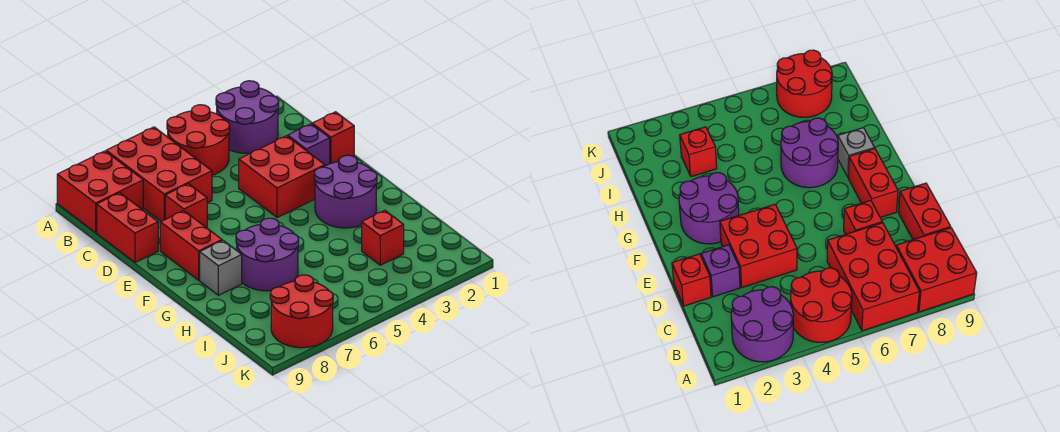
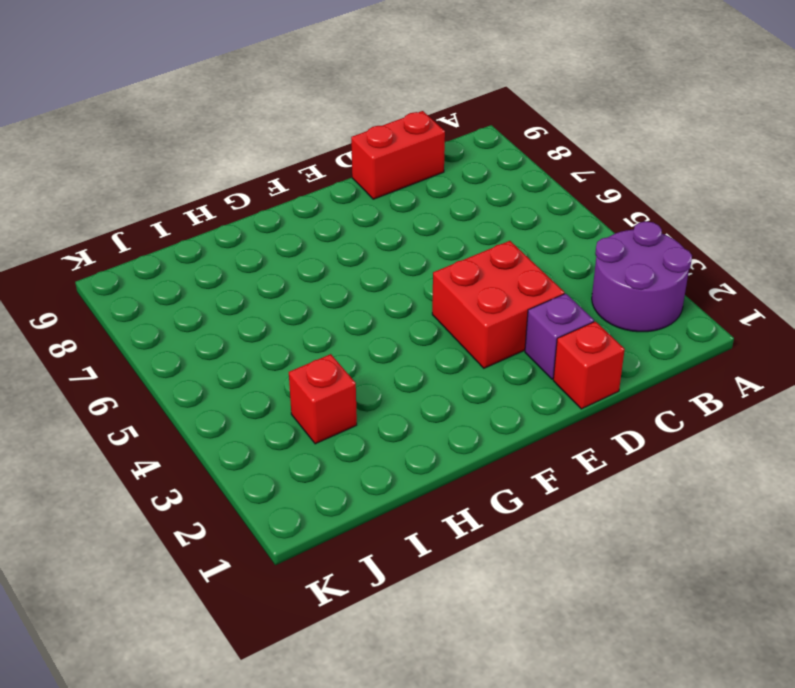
none -> red round brick A4:B5 level 1
none -> red brick A6:C7 level 1
none -> red brick A8:B9 level 1

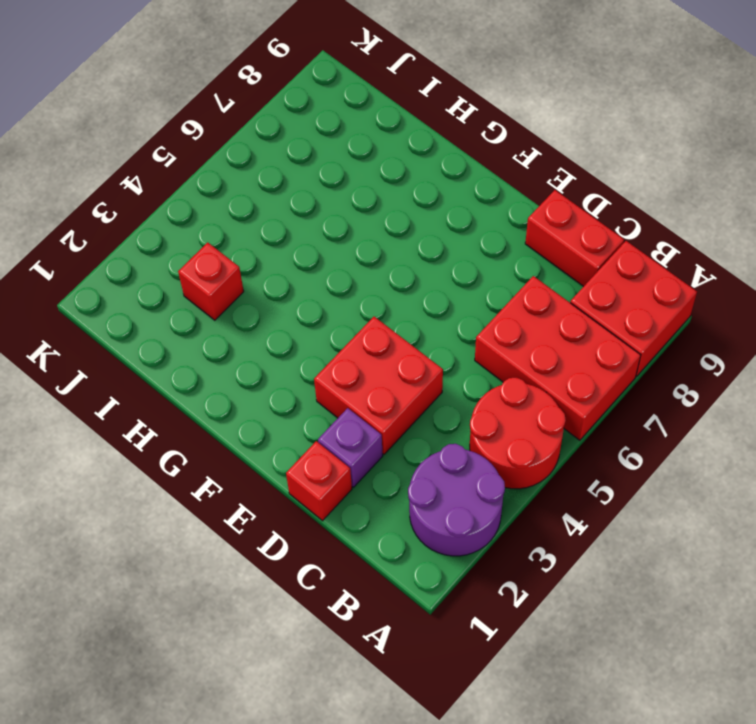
none -> red brick D7 level 1
none -> red brick E8:F8 level 1
none -> purple round brick F2:G3 level 1

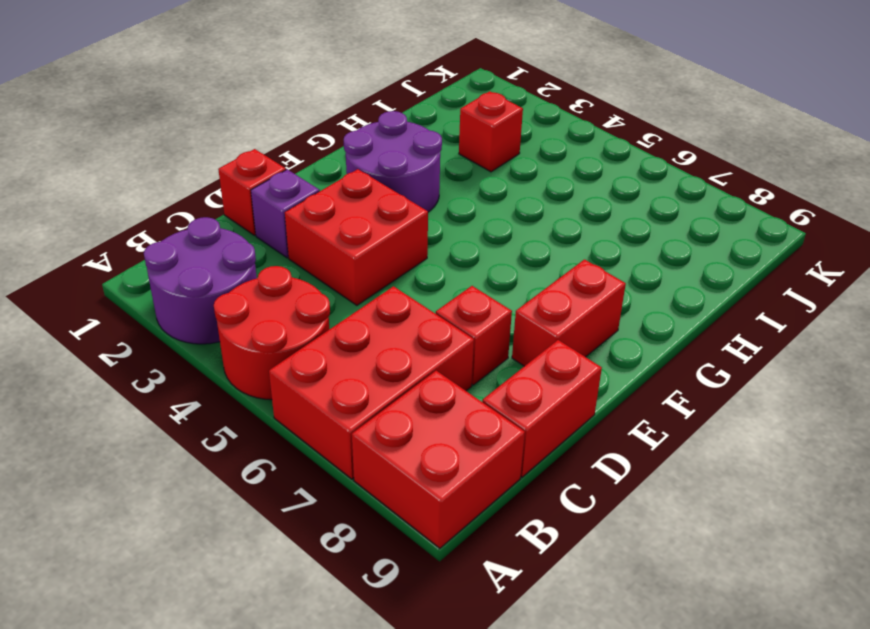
none -> purple round brick G6:H7 level 1
none -> grey brick G8 level 1
none -> red round brick J7:K8 level 1

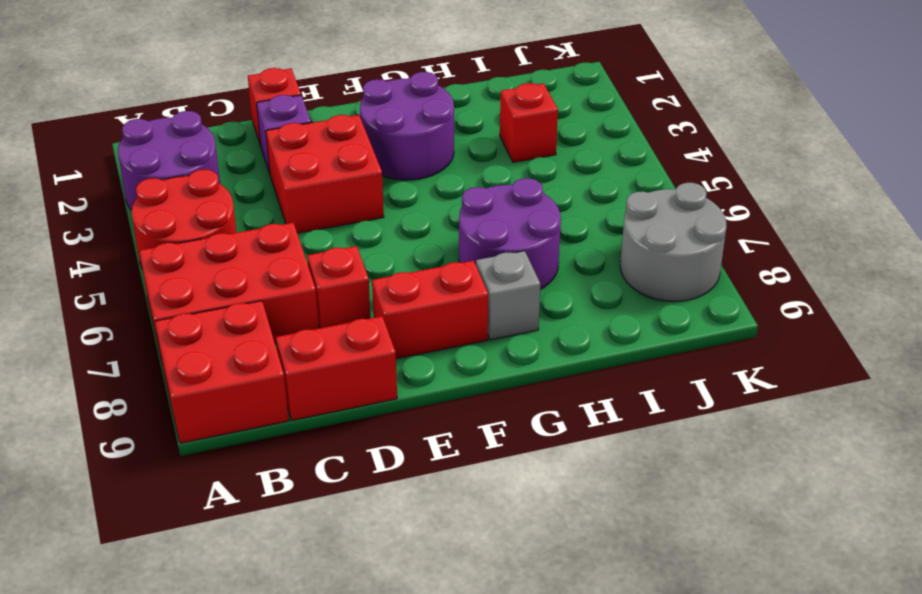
grey round brick J7:K8 level 1 -> red round brick J7:K8 level 1

